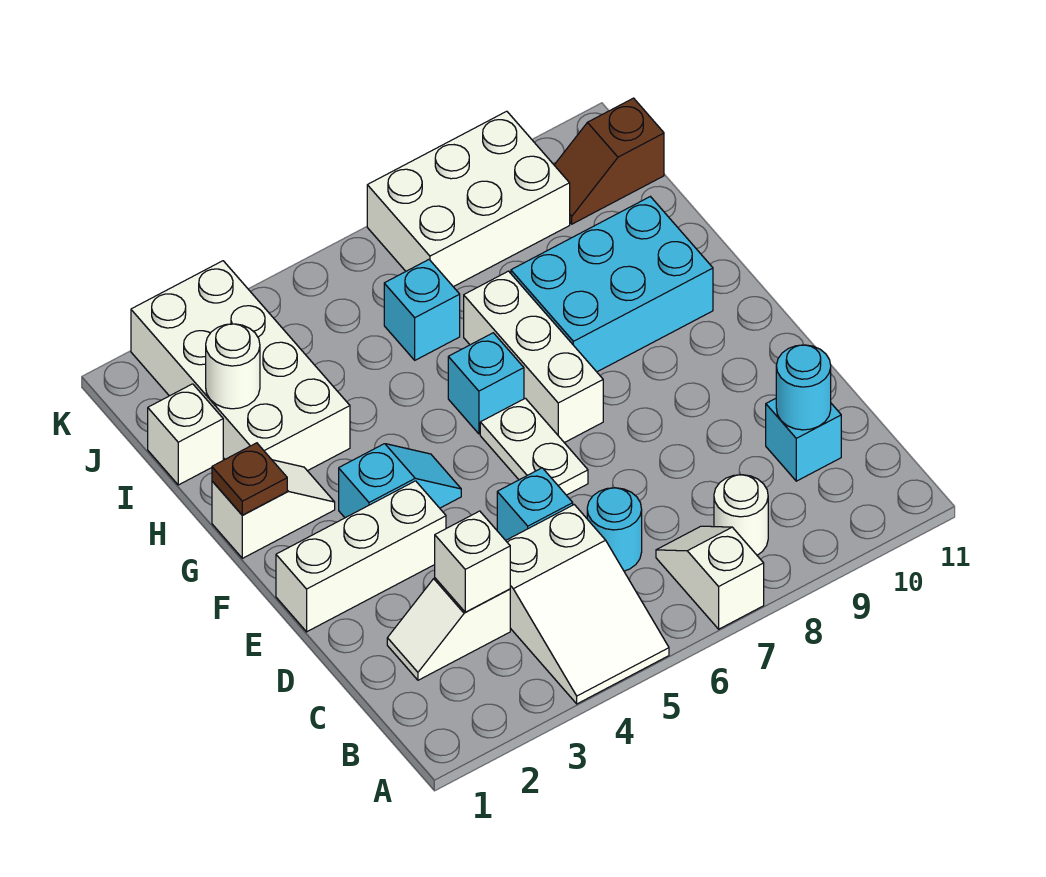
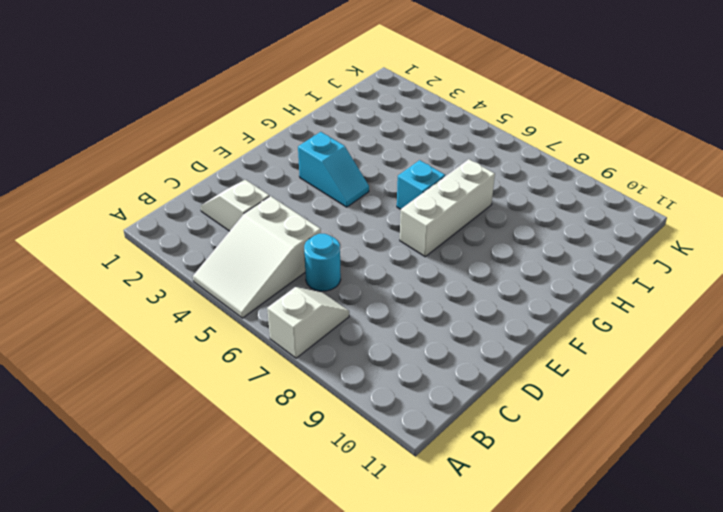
none -> white round brick B8 level 1
none -> cyan brick C10 level 1
none -> cyan brick D5 level 1

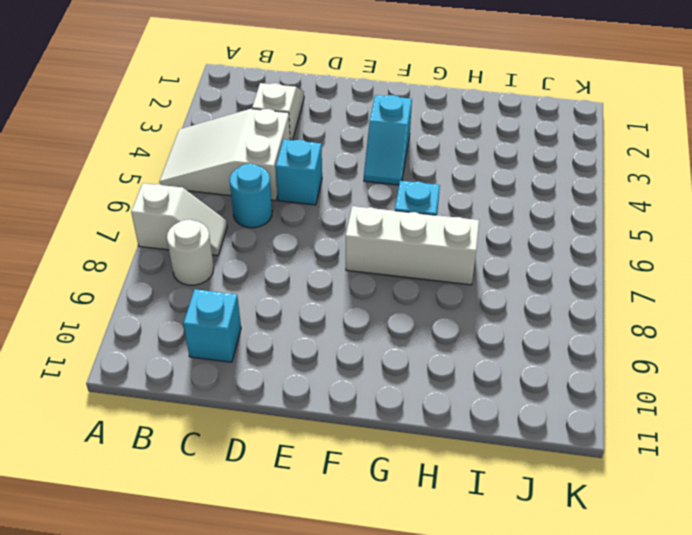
none -> white brick E1:E3 level 1
none -> white plate E6:F6 level 1
none -> white slope G1:G2 level 1 top 1

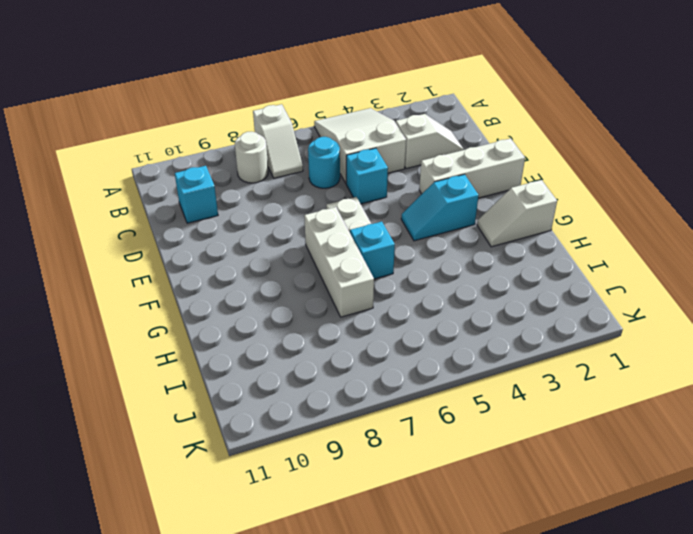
none -> cyan brick G8:H10 level 1
none -> white brick H2:K3 level 1
none -> white brick I1 level 1

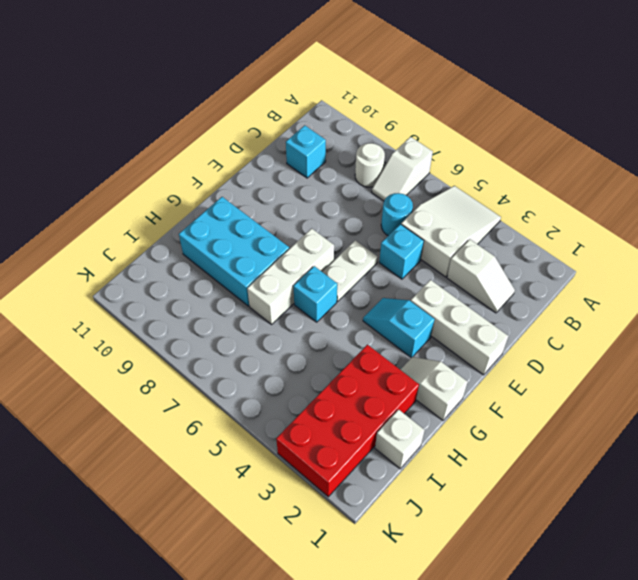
red brick H2:K3 level 1 -> white brick H2:K3 level 1
none -> cyan brick I6 level 1
none -> white brick J7:K9 level 1
none -> brown slope J10:J11 level 1 top 11

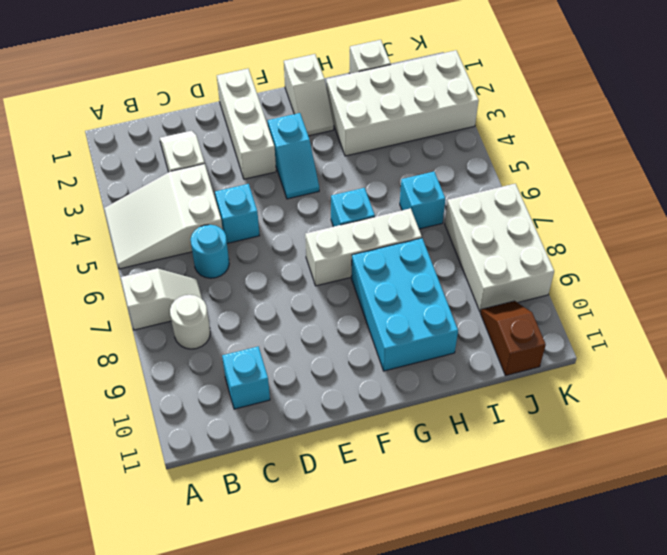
none -> white plate E6:F6 level 1
none -> white brick C3 level 2
none -> cyan round brick C10 level 2

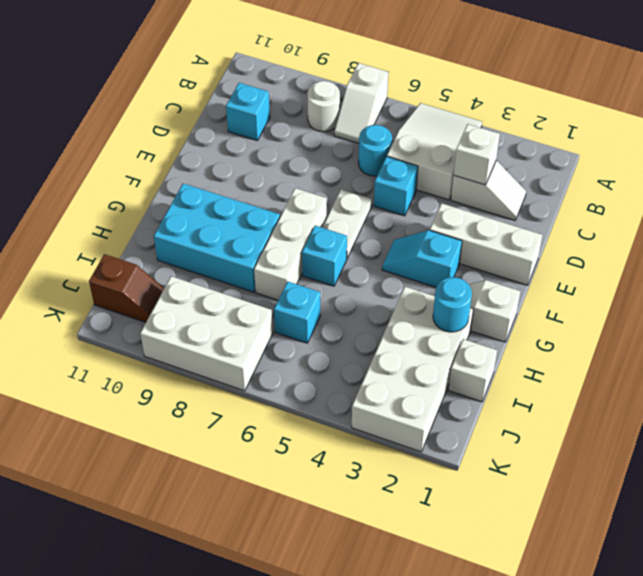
cyan round brick H2 level 2 -> cyan round brick C10 level 2
none -> brown plate G1 level 2
none -> white round brick I2 level 2

